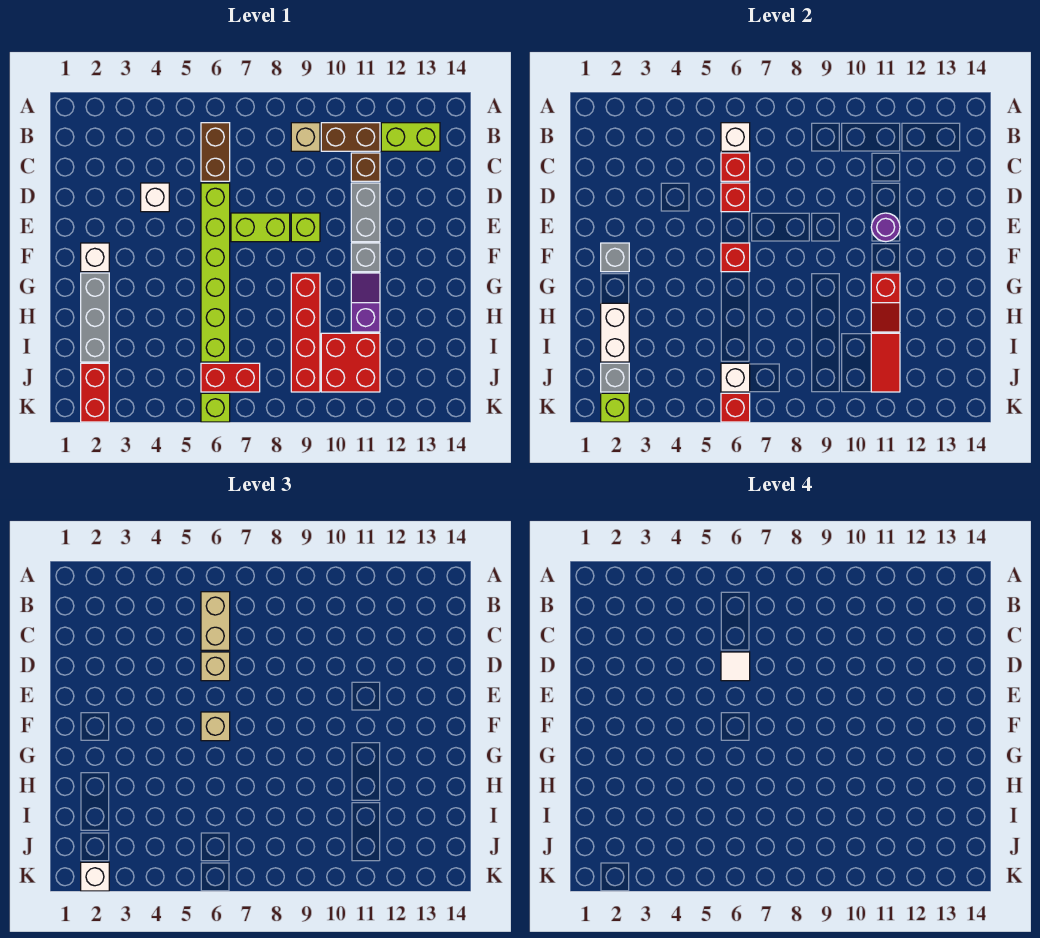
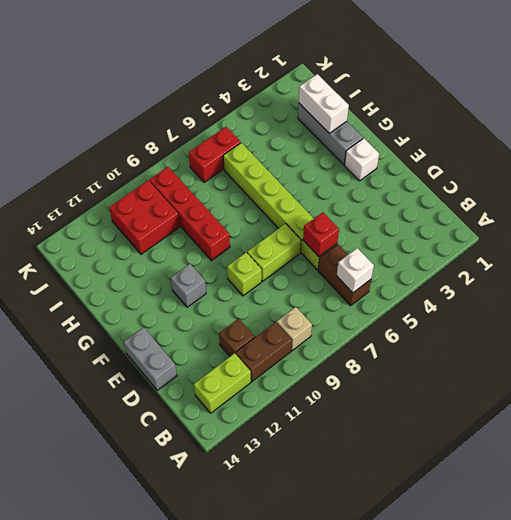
grey brick D14:E14 level 1 -> grey brick D11:E11 level 1
none -> white brick D4 level 1
none -> purple slope G11:H11 level 1 top H
none -> red brick J2:K2 level 1
none -> lime brick K6 level 1

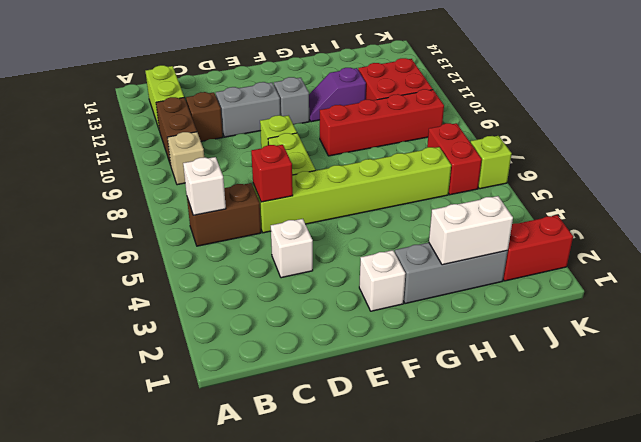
none -> red brick C6 level 2
none -> purple round brick E11 level 2
none -> grey brick F2 level 2
none -> red brick F6 level 2

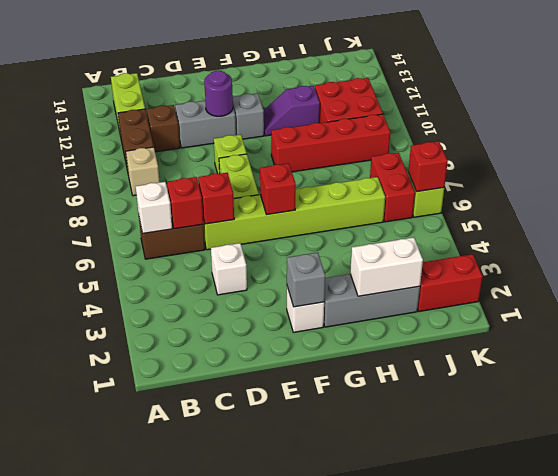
none -> red slope G11:H11 level 2 top G
none -> red tile I11:J11 level 2
none -> grey brick J2 level 2
none -> white brick J6 level 2

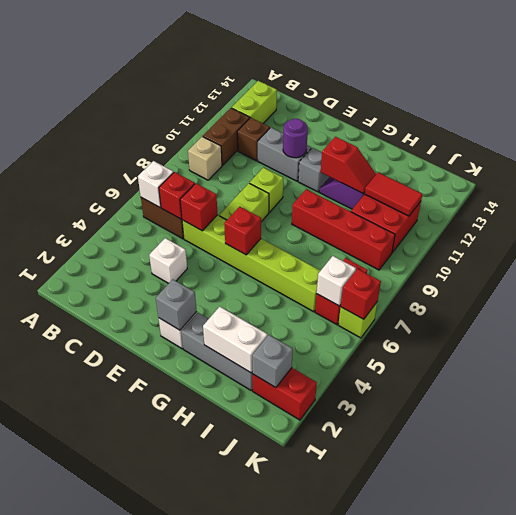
none -> lime brick K2 level 2
none -> tan brick B6:C6 level 3
none -> tan brick D6 level 3
none -> tan brick F6 level 3

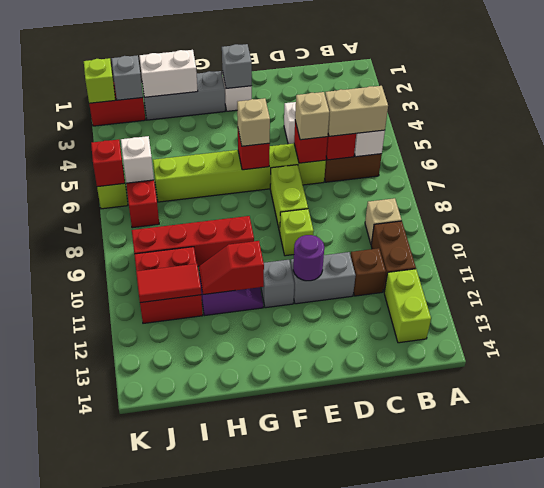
none -> white brick K2 level 3
none -> white tile D6 level 4

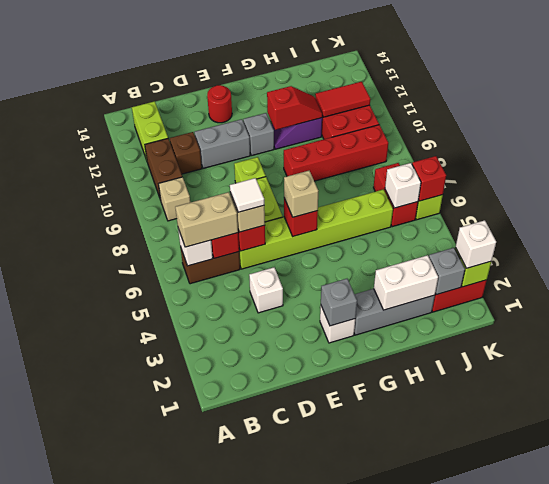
red round brick E13 level 1 -> none
none -> purple round brick E11 level 2

